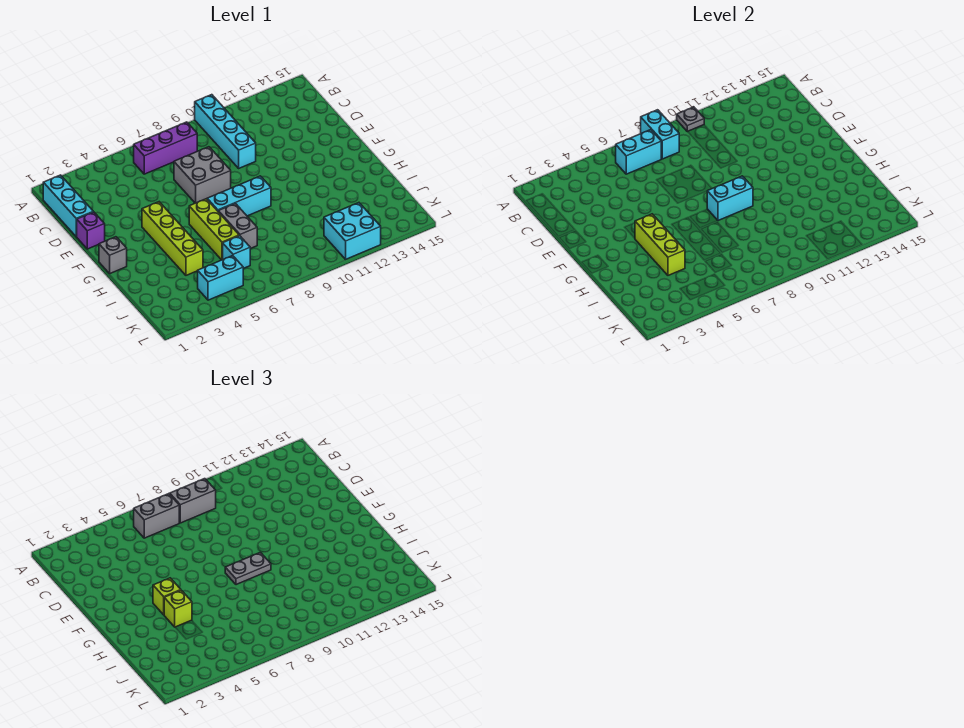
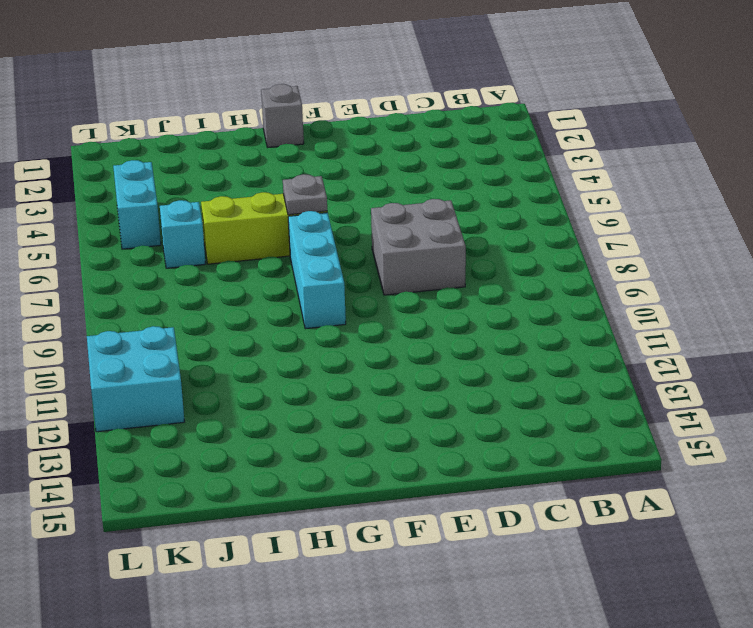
grey plate G6 level 2 -> grey plate A10 level 2
none -> cyan brick A10:D10 level 1
none -> cyan brick B1:D1 level 1
none -> purple brick B6:B8 level 1

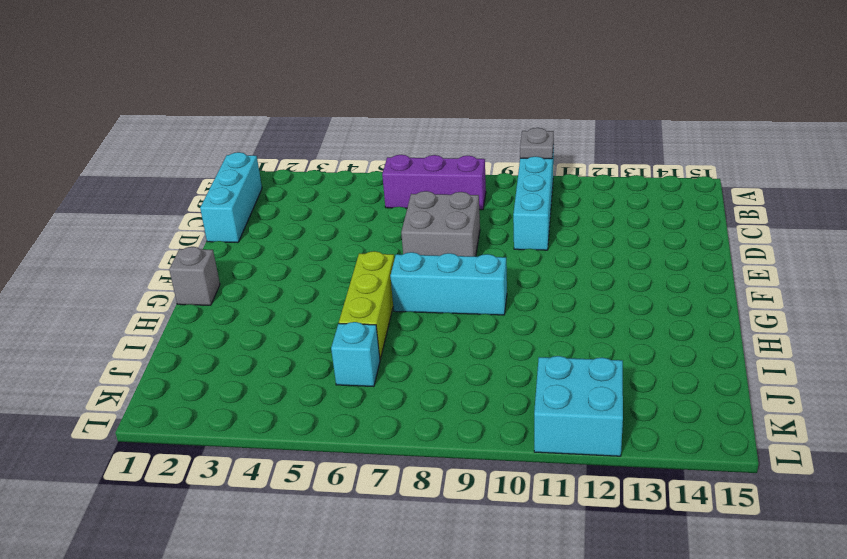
none -> purple brick E1 level 1
none -> lime brick F4:I4 level 1
none -> grey brick H7:I7 level 1

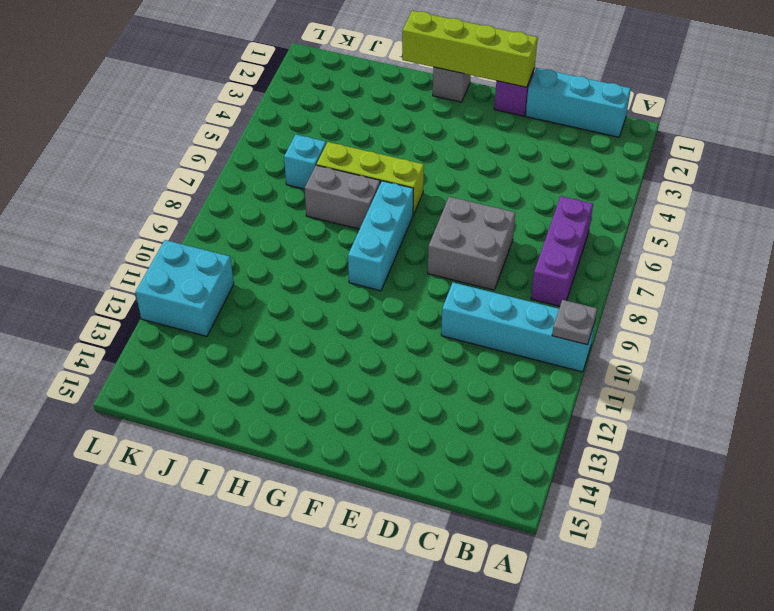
lime brick E1:H1 level 2 -> lime brick F4:I4 level 1
none -> cyan brick K4:K5 level 1
none -> cyan brick A8:B8 level 2
none -> cyan brick B6:B7 level 2

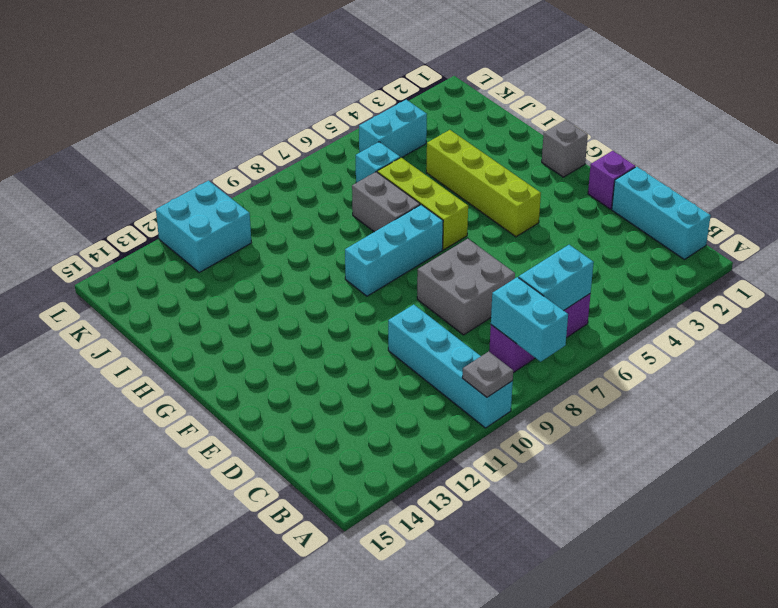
none -> lime brick G4:I4 level 2
none -> cyan brick G8:G9 level 2
none -> grey brick B6:B7 level 3

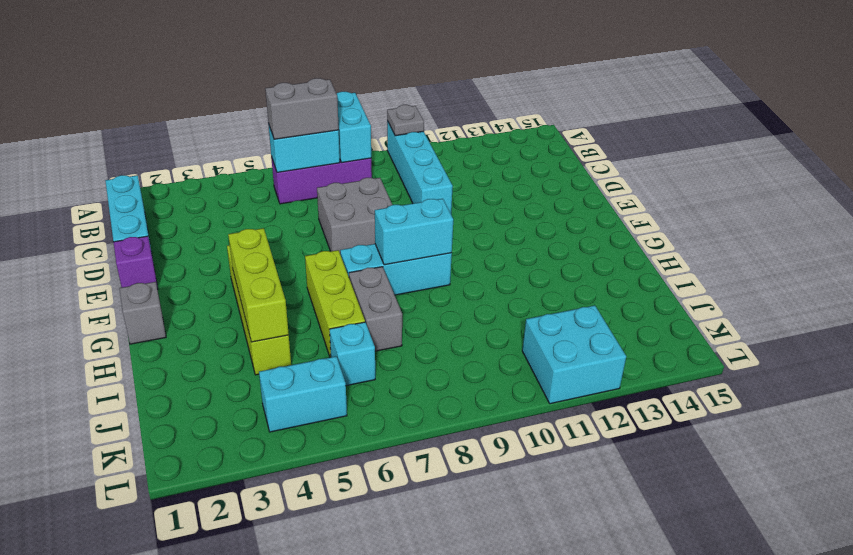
none -> grey brick B8:B9 level 3
none -> lime brick G4 level 3
none -> grey plate G8:G9 level 3

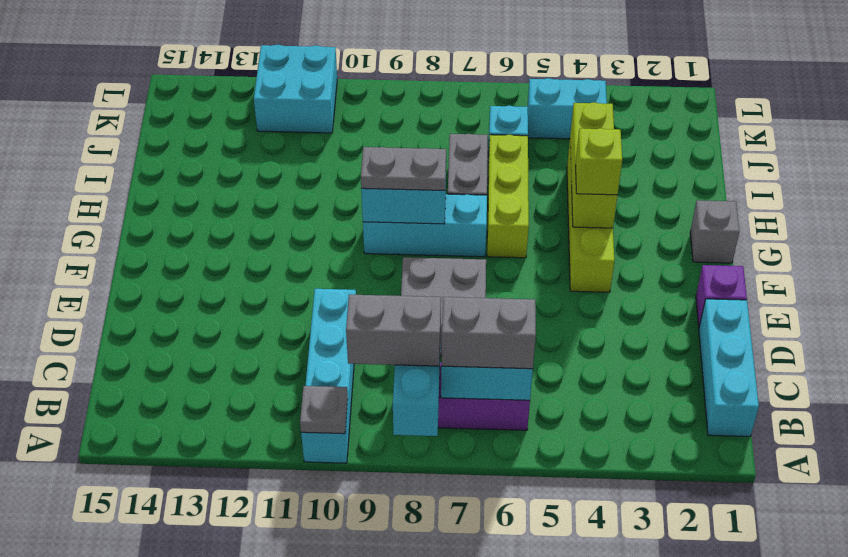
none -> lime brick H4 level 3

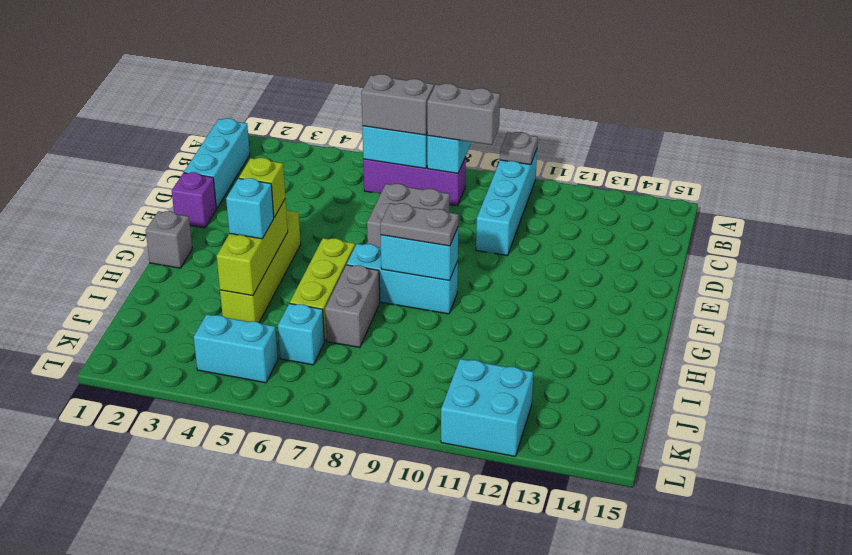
cyan brick H4 level 3 -> lime brick H4 level 3

